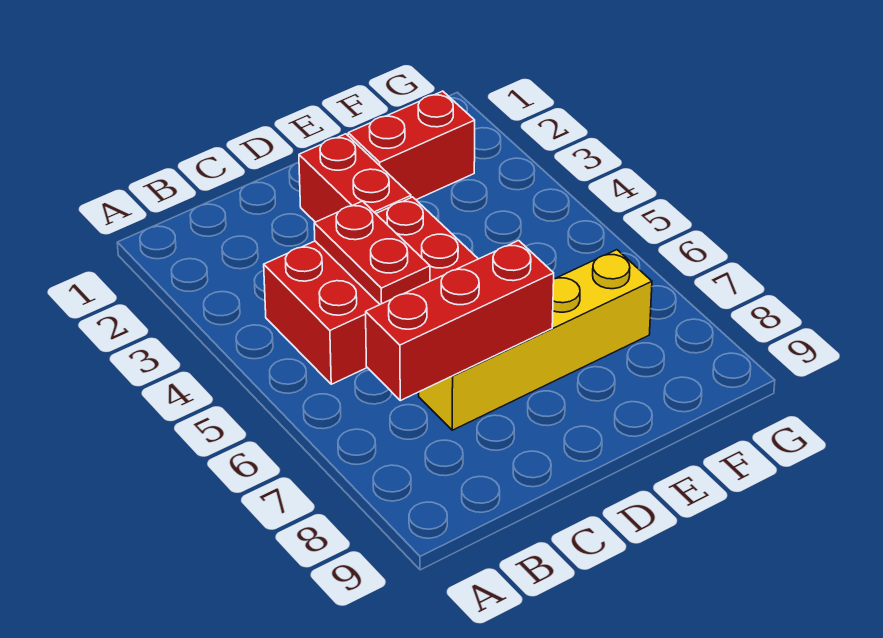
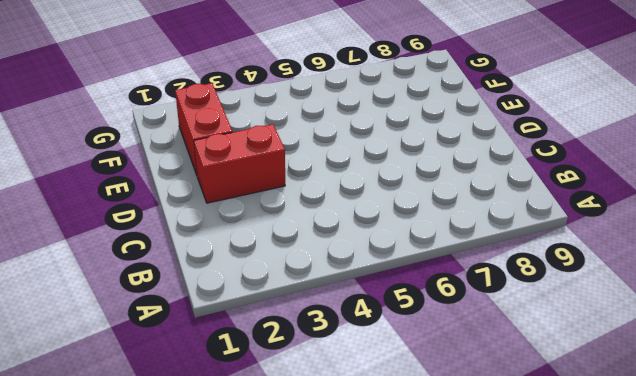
none -> red brick B4:D5 level 1
none -> yellow brick C7:F7 level 1

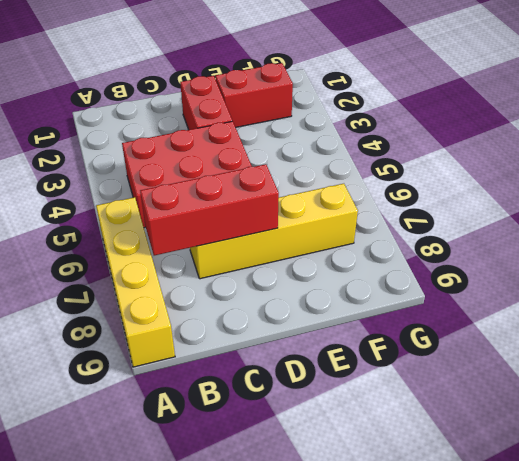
yellow brick A6:A9 level 1 -> none
none -> red plate C4:C5 level 2

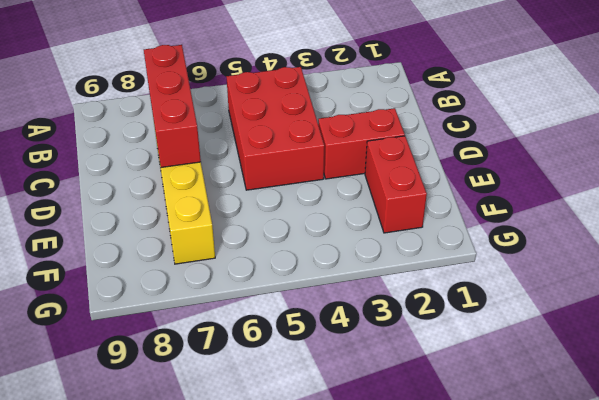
none -> red plate C4:C5 level 2

